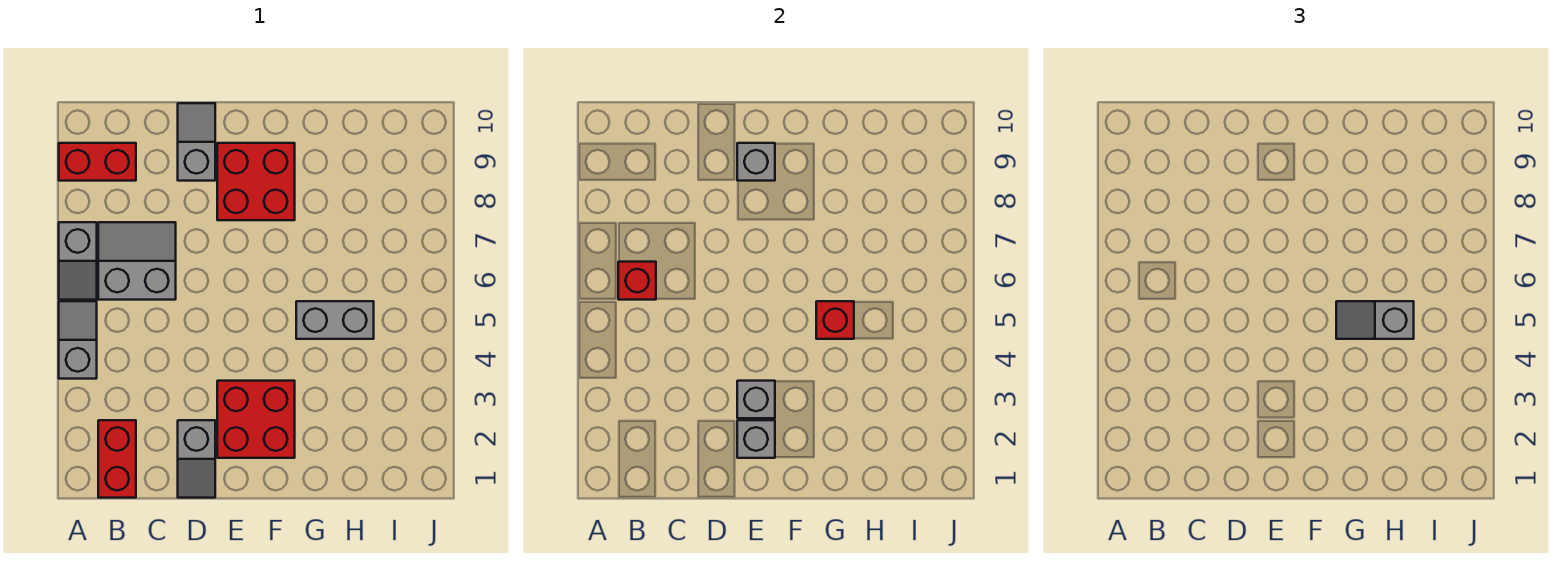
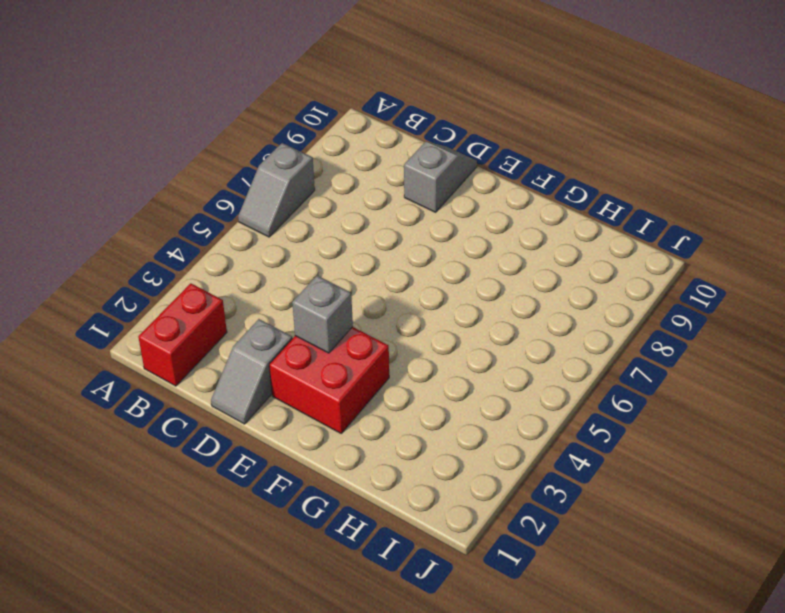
none -> grey slope A4:A5 level 1 top 4
none -> red brick A9:B9 level 1
none -> grey slope B6:C7 level 1 top 6

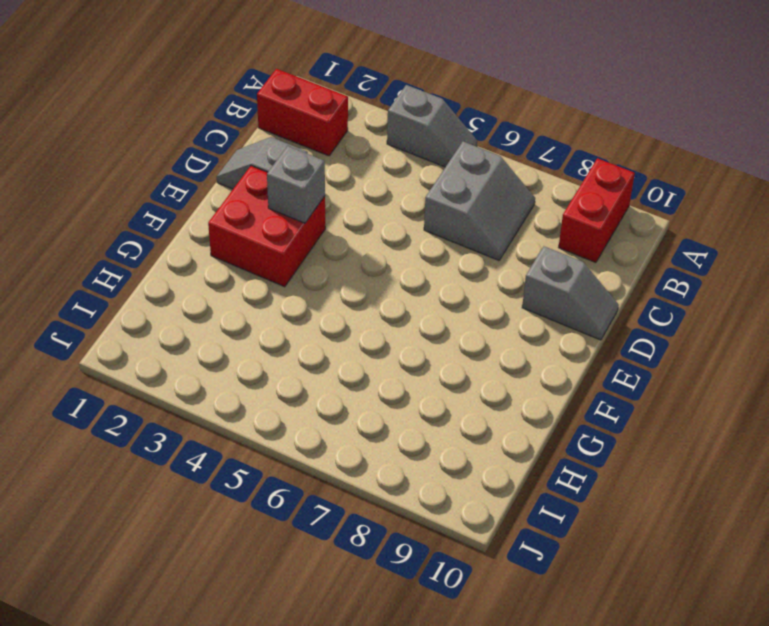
none -> grey slope A6:A7 level 1 top 7
none -> red brick E8:F9 level 1
none -> grey brick G5:H5 level 1

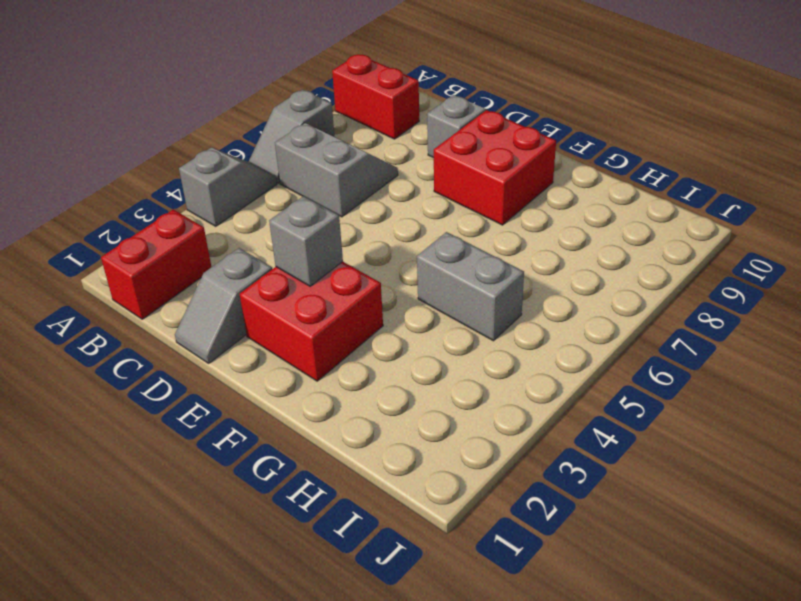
none -> red brick B6 level 2
none -> grey brick E2 level 2
none -> grey brick E9 level 2

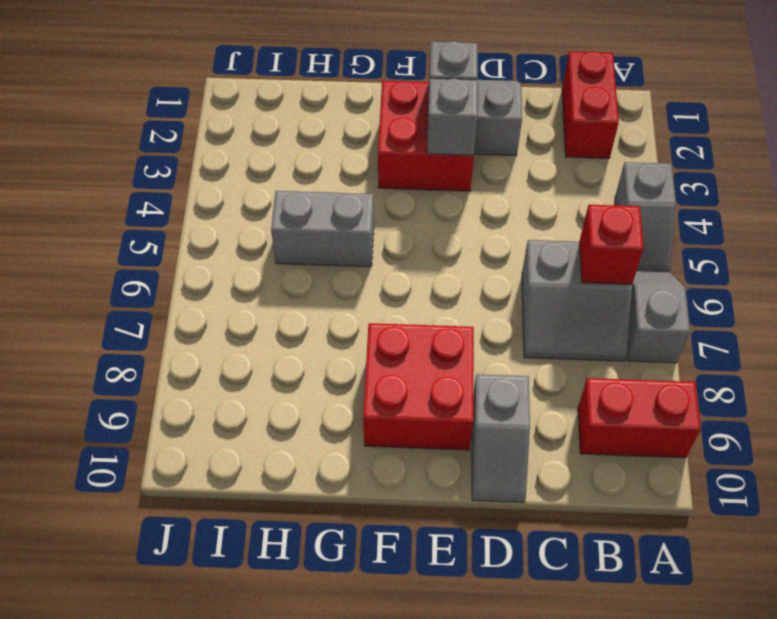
none -> grey brick E9 level 2
none -> red brick G5 level 2
none -> grey slope G5:H5 level 3 top H

